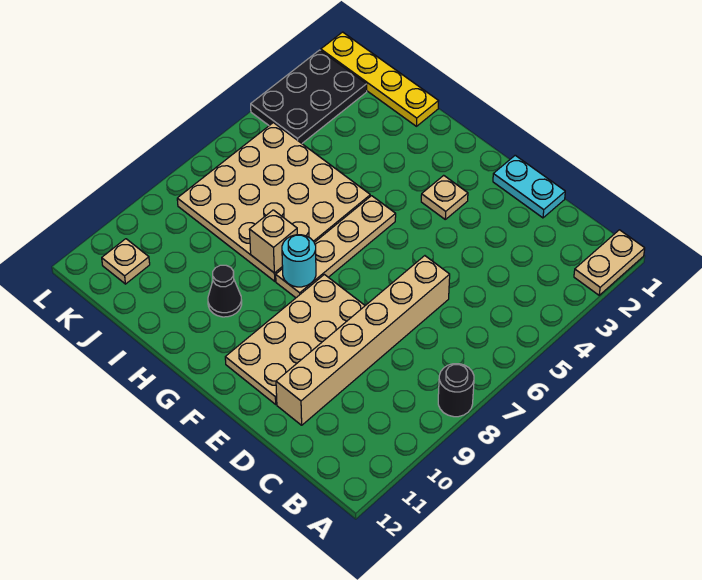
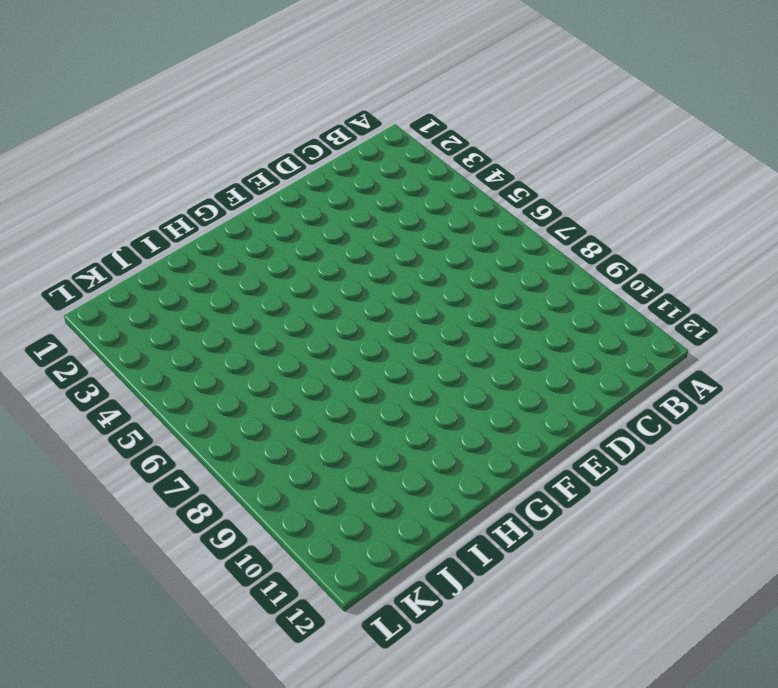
none -> tan plate A1:A2 level 1
none -> black round brick A8 level 1
none -> cyan plate D1:E1 level 1

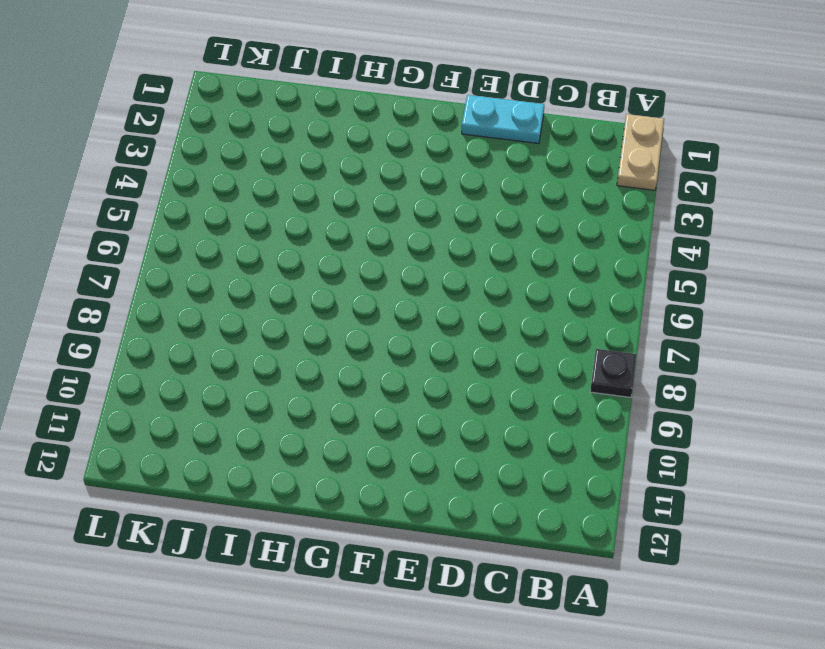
black plate A8 level 1 -> black round brick A8 level 1
none -> tan brick D6:D11 level 1
none -> tan plate E8:F11 level 1
none -> tan plate F3 level 1

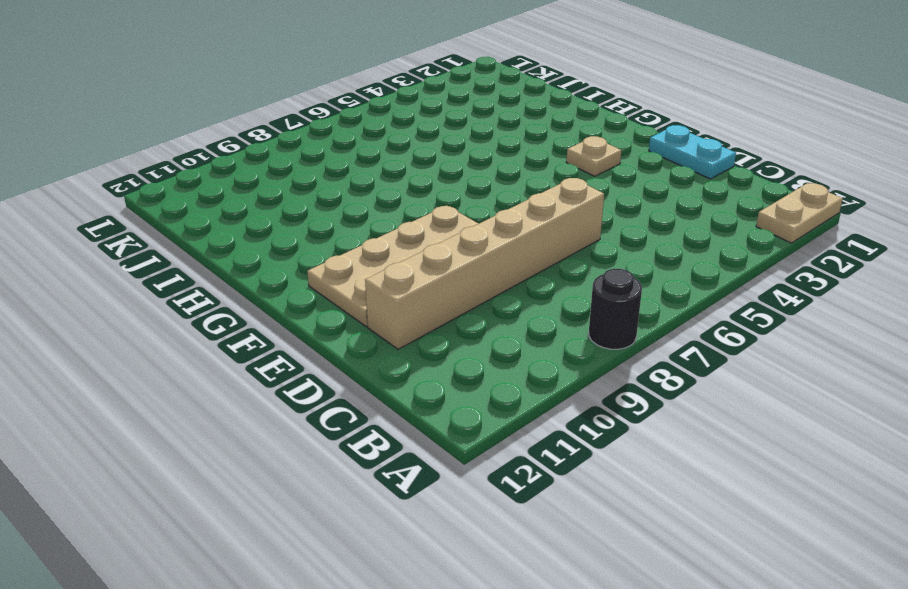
none -> tan plate G5:G8 level 1
none -> tan plate H5:K8 level 1
none -> black cone H10 level 1

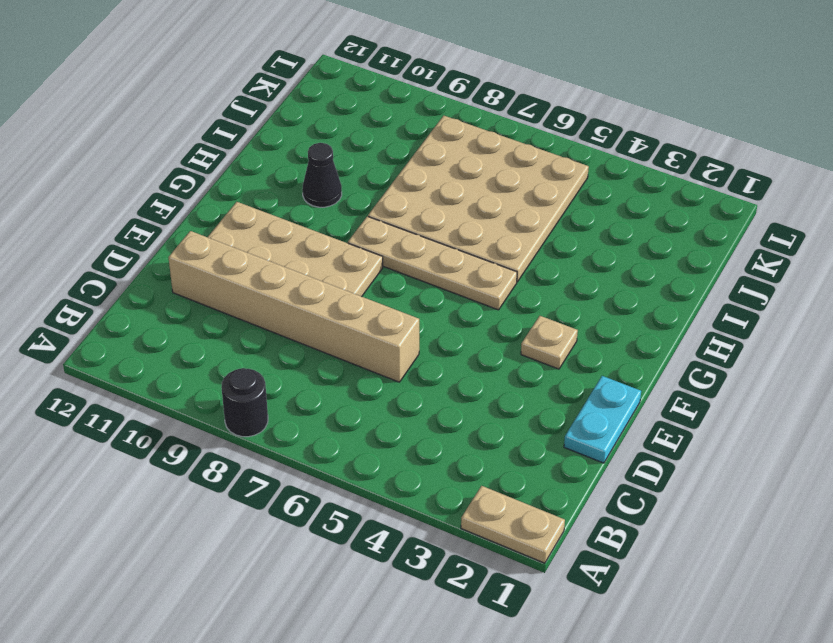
none -> yellow plate I1:L1 level 1
none -> black plate K2:L4 level 1
none -> tan plate K11 level 1

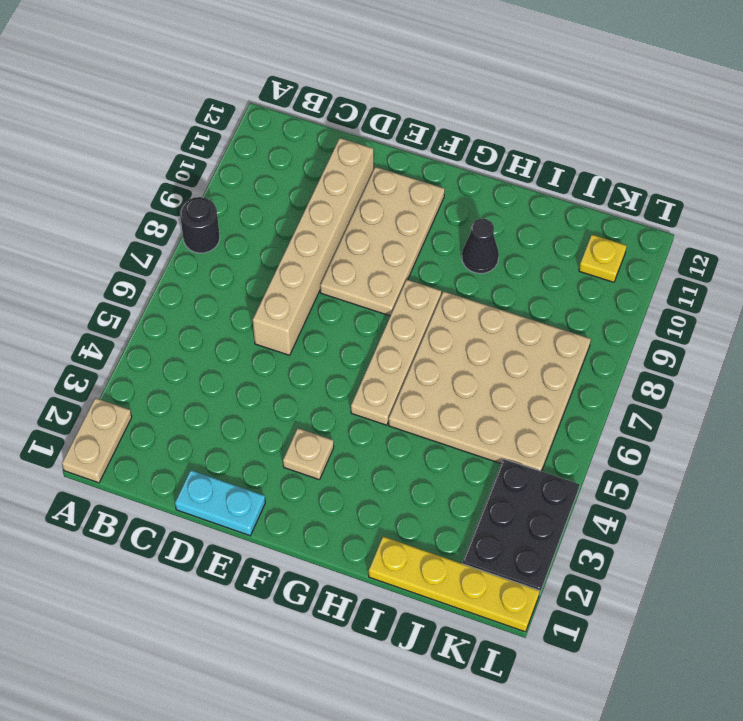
yellow plate K11 level 1 -> tan plate K11 level 1
none -> cyan round brick G8 level 2
none -> tan brick H8 level 2

